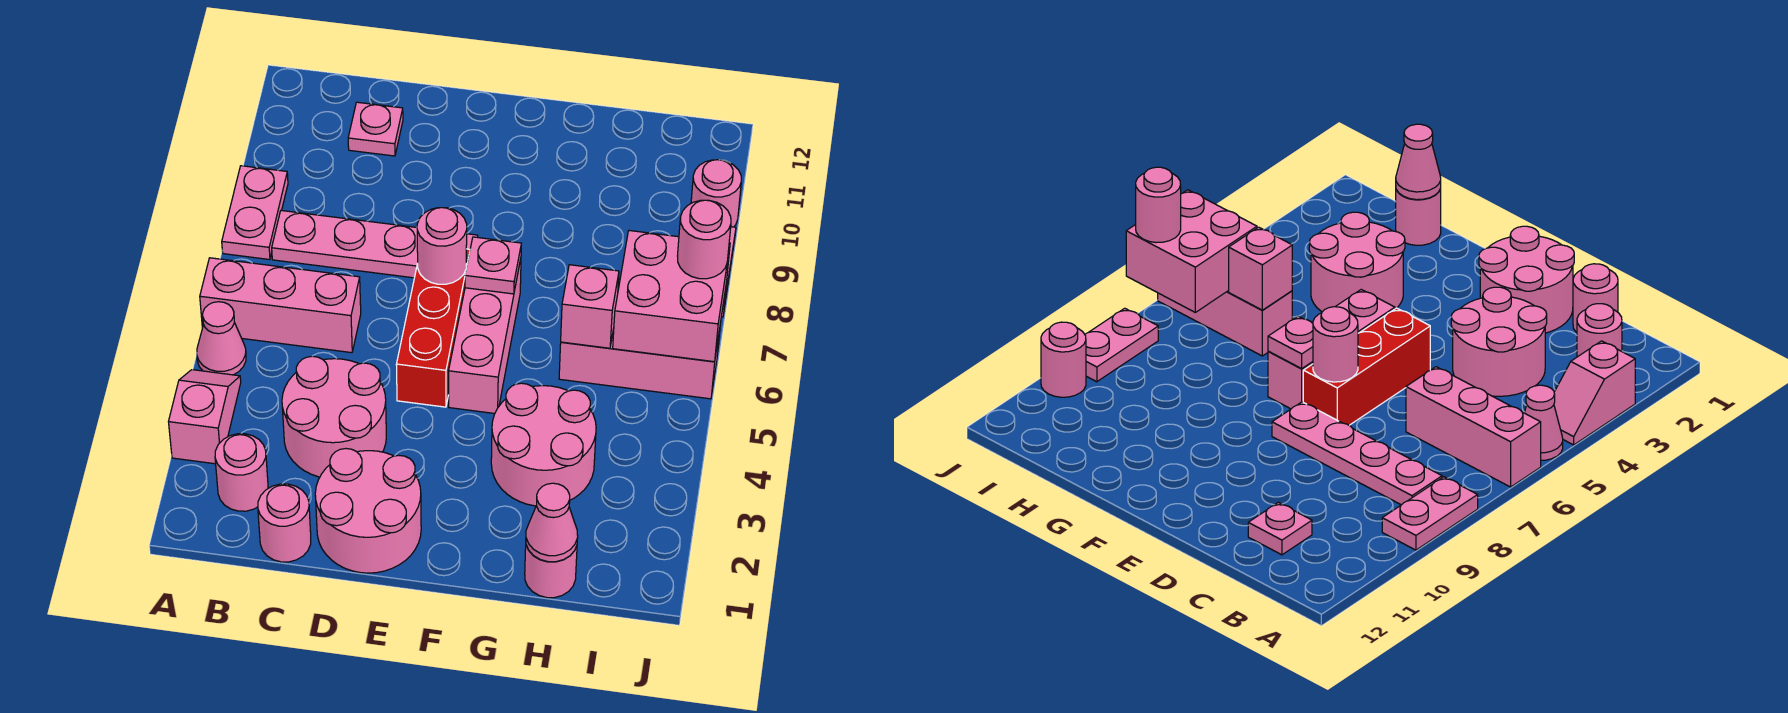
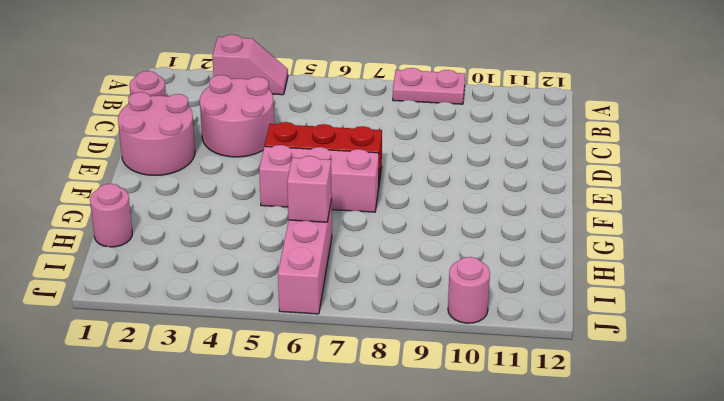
none -> pink cone A5 level 1
none -> pink brick A6:C6 level 1
none -> pink round brick B2 level 1

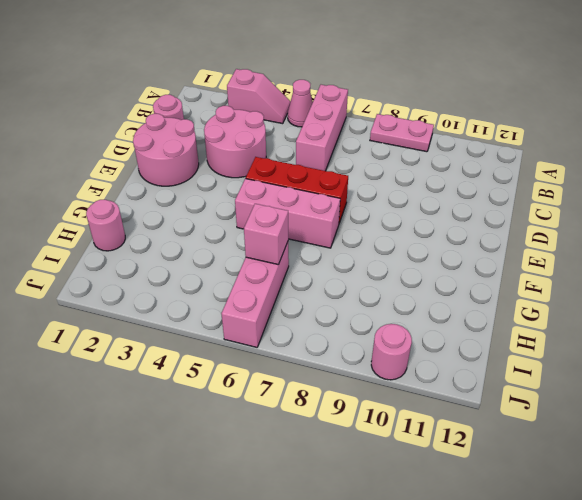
none -> pink round brick B2 level 1
none -> pink plate B8:E8 level 1
none -> pink plate C11 level 1

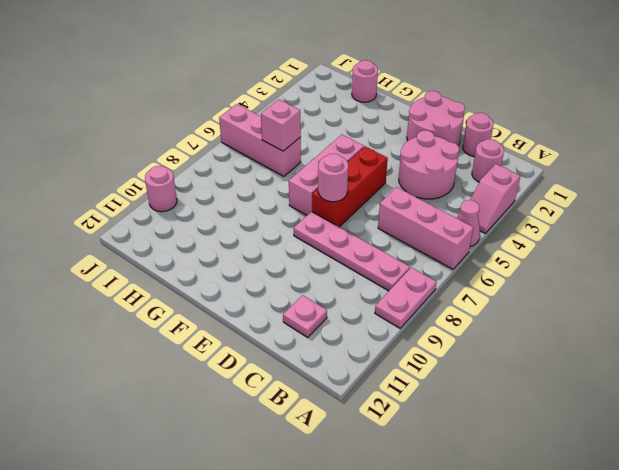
none -> pink round brick G3:H4 level 1
none -> pink plate J8:J9 level 1
none -> pink plate F7 level 2

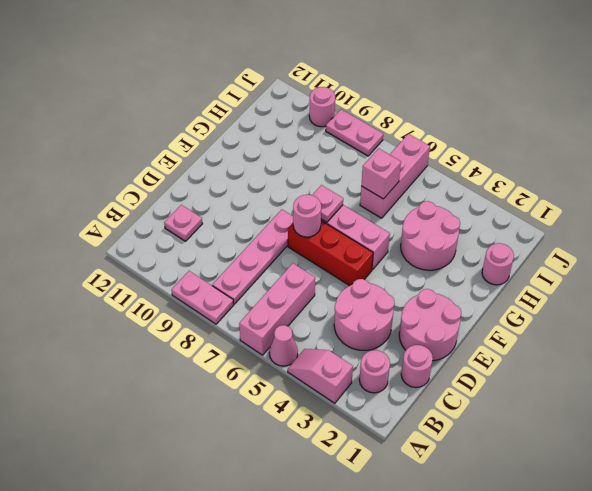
none -> pink cone H1 level 2
none -> pink brick I6:J7 level 2
none -> pink round brick J7 level 3

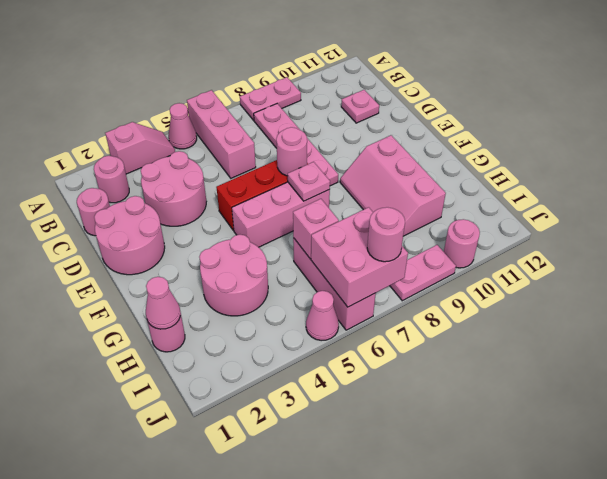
pink slope F9:H10 level 1 top 10 -> none
pink cone J5 level 1 -> none

